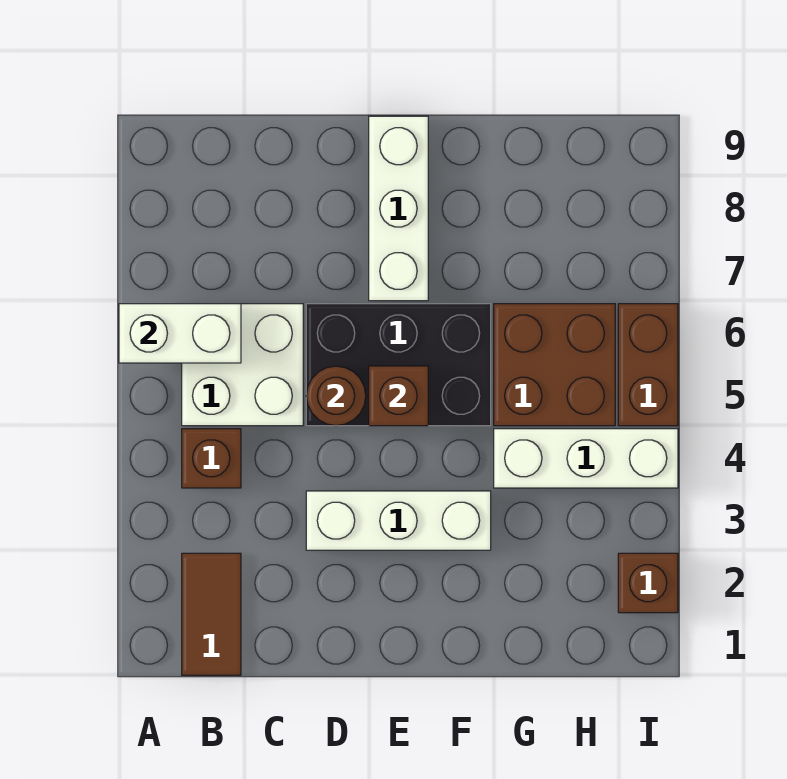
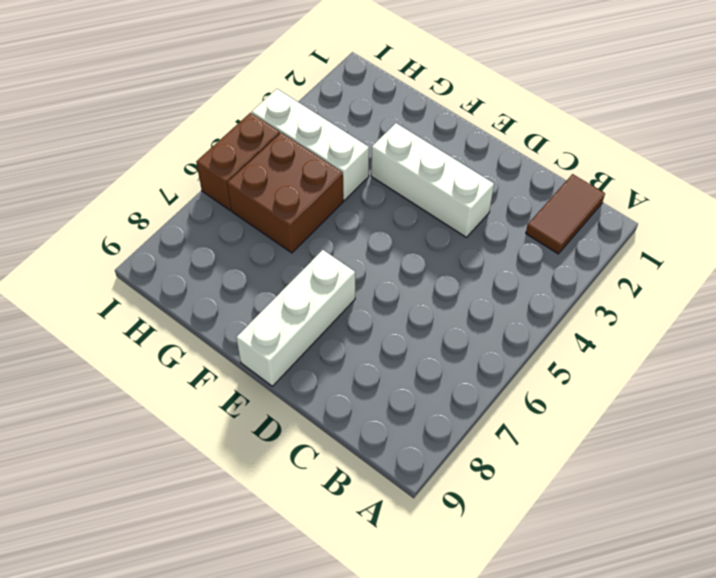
none -> brown brick B4 level 1
none -> white brick B5:C6 level 1
none -> black brick D5:F6 level 1

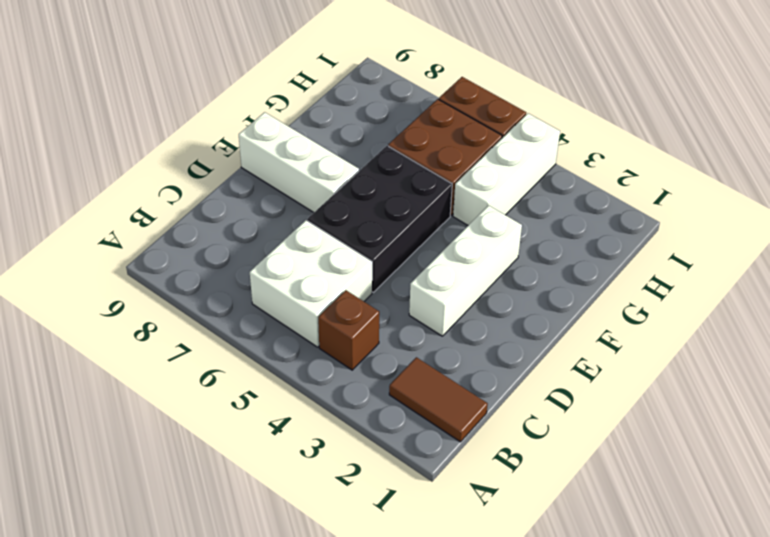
none -> brown brick I2 level 1
none -> white brick A6:B6 level 2
none -> brown round brick D5 level 2

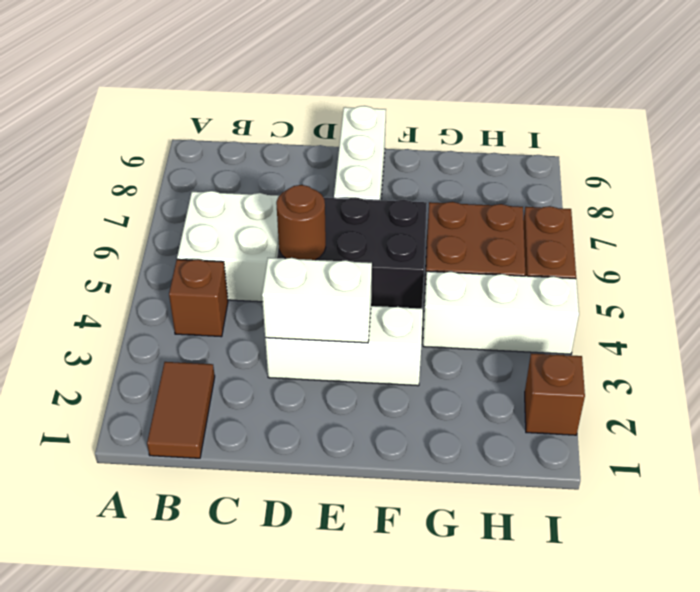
white brick D3:E3 level 2 -> white brick A6:B6 level 2
none -> brown brick E5 level 2

